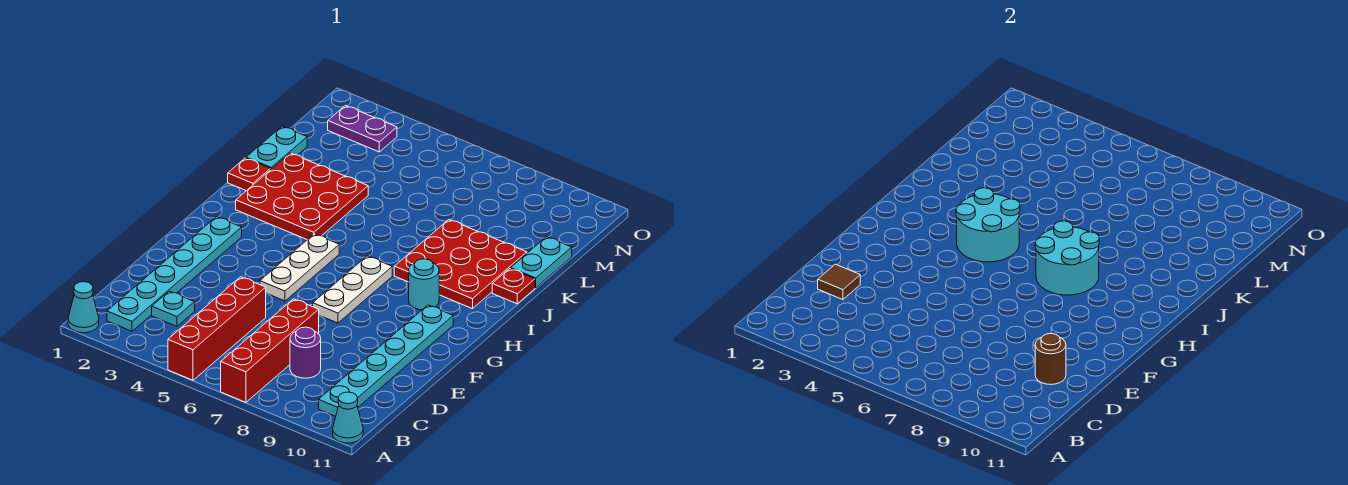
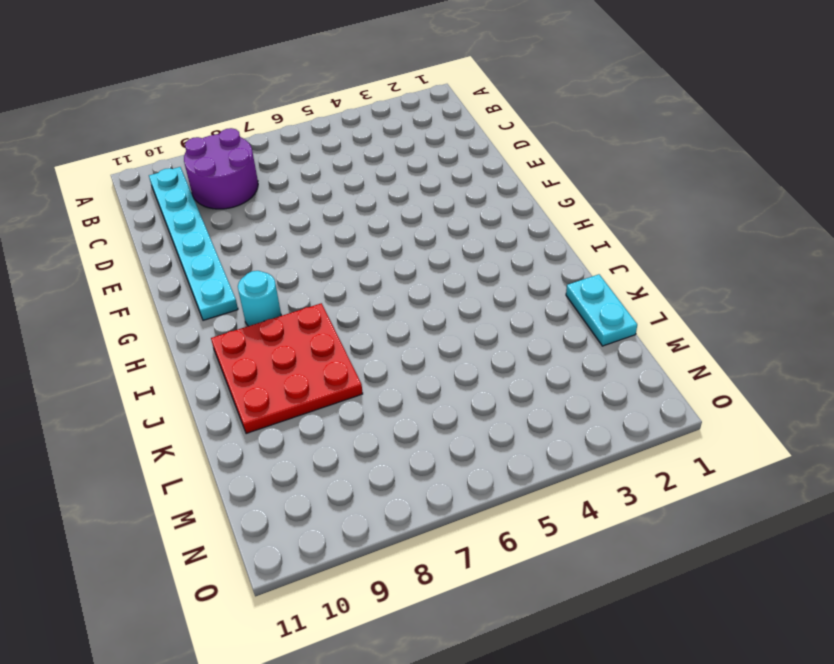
purple round brick B8:C9 level 1 -> purple round brick C8 level 1
none -> cyan cone A1 level 1
none -> red brick A5:D5 level 1
none -> red brick A7:D7 level 1

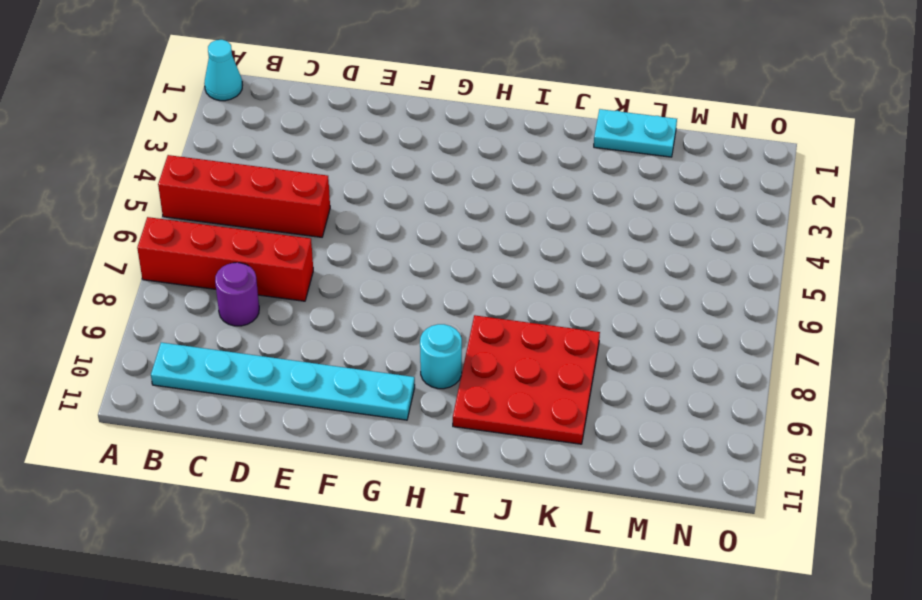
none -> cyan cone A11 level 1
none -> cyan plate B2:G2 level 1
none -> cyan plate C3 level 1

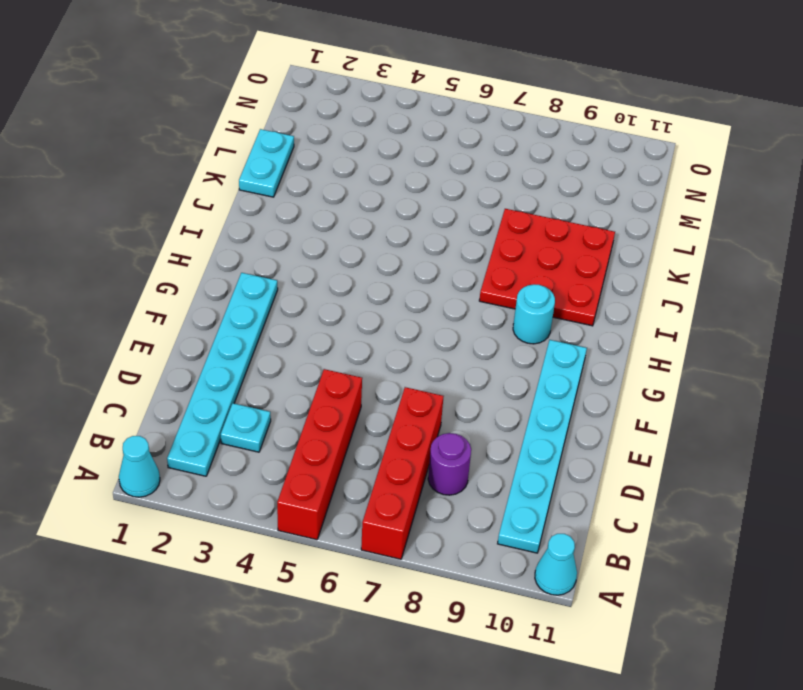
none -> white plate F5:H5 level 1
none -> white plate F7:H7 level 1
none -> red plate I2:K4 level 1

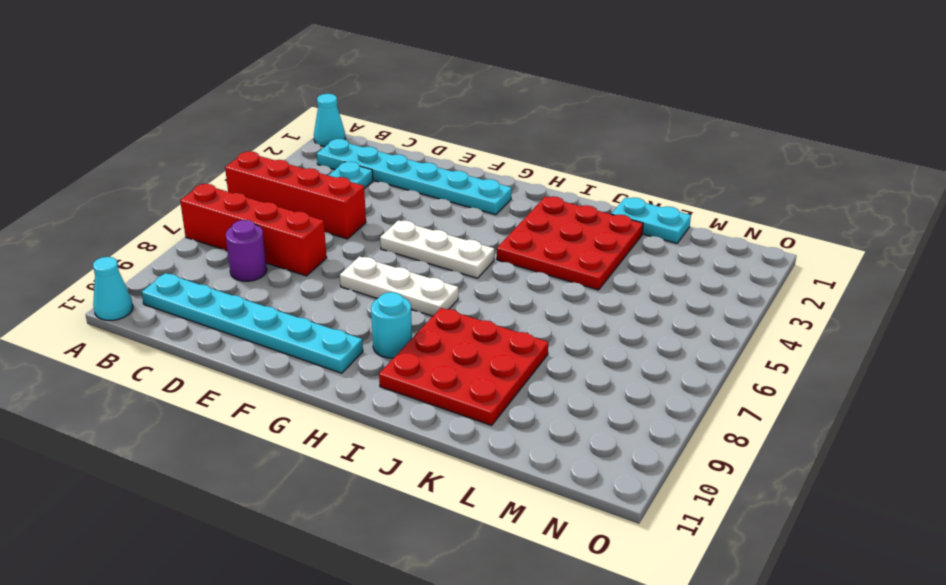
none -> red plate J1 level 1
none -> red plate J11 level 1
none -> cyan plate K11:L11 level 1

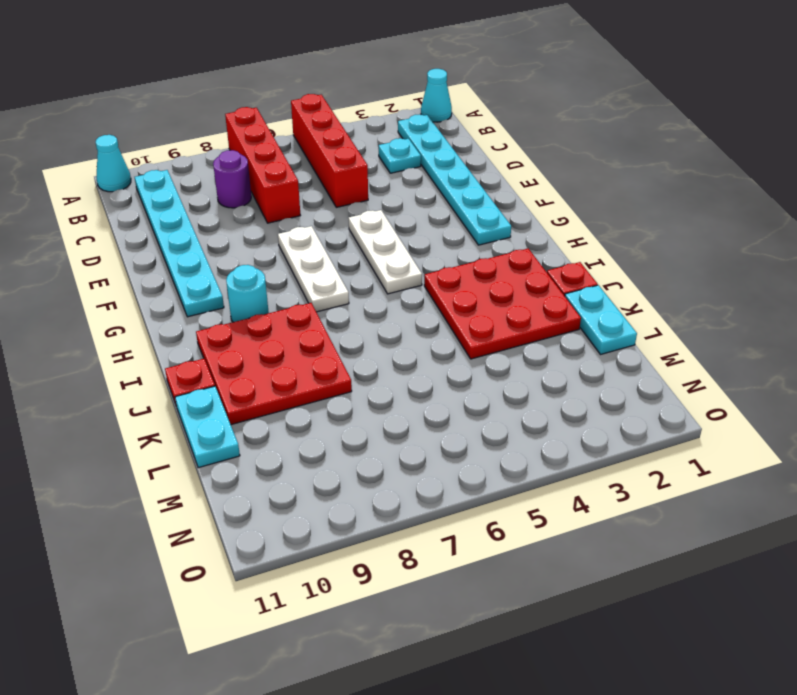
none -> purple plate N2:N3 level 1
none -> brown tile D2 level 2
none -> brown round brick D10 level 2

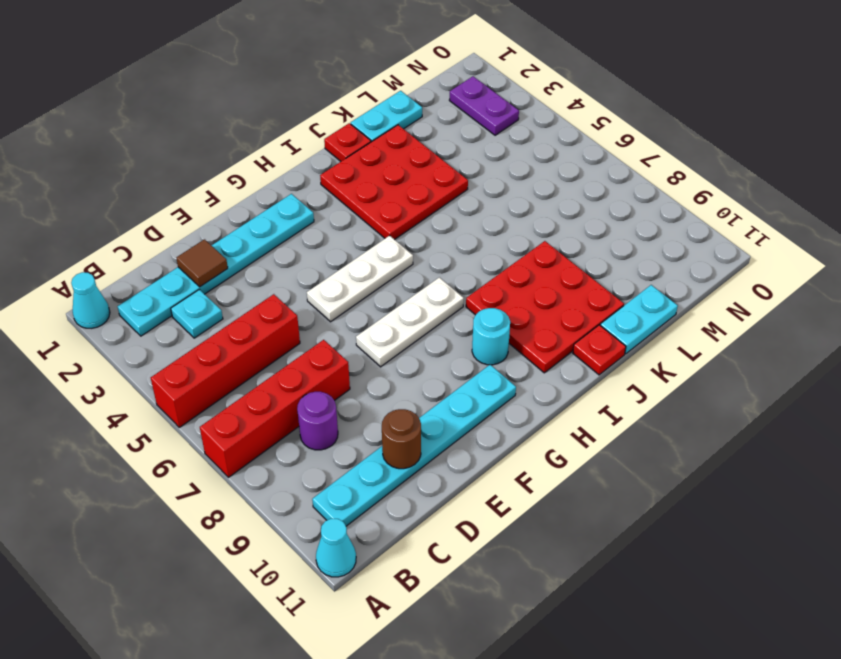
none -> cyan round brick H4:I5 level 2
none -> cyan round brick H7:I8 level 2

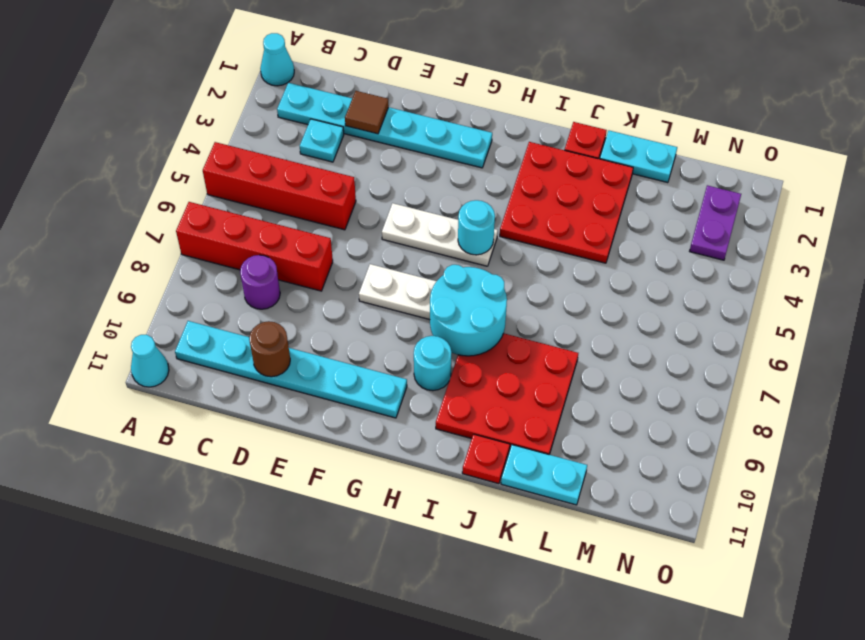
cyan round brick H5 level 2 -> cyan round brick H4:I5 level 2

